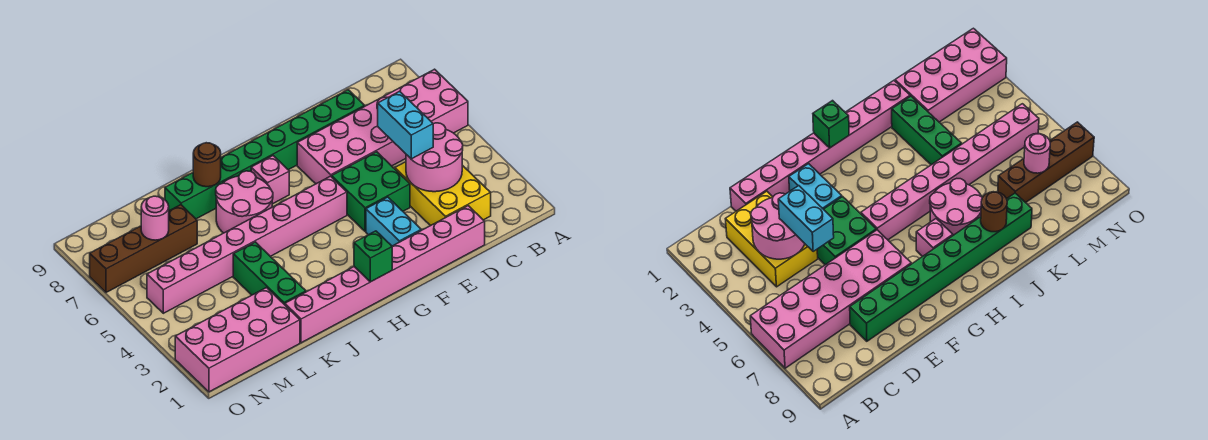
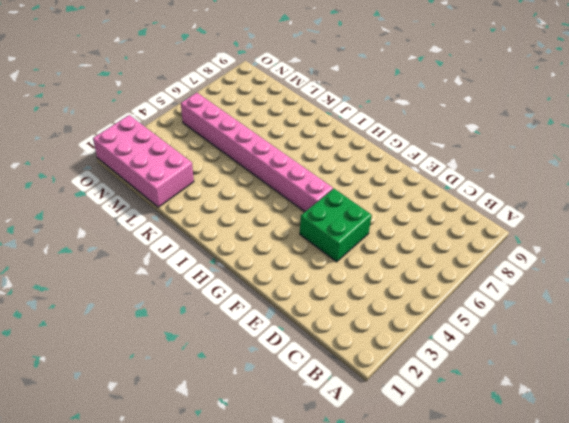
none -> pink brick A6:F7 level 1
none -> yellow brick C2:D4 level 1
none -> pink brick D1:K1 level 1

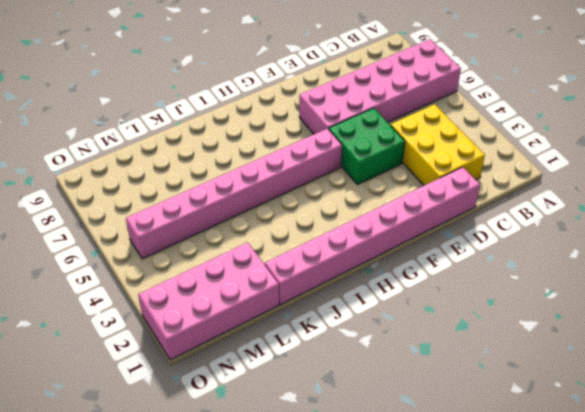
none -> green brick D8:K8 level 1
none -> cyan brick F2:F3 level 1
none -> pink brick H7 level 1

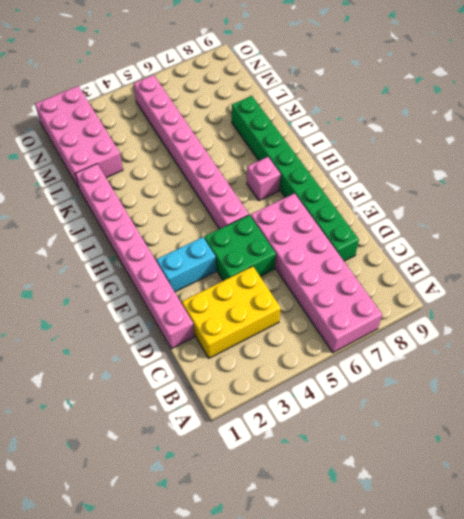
none -> pink round brick I6:J7 level 1
none -> green brick K2:K4 level 1
none -> brown brick L7:O7 level 1

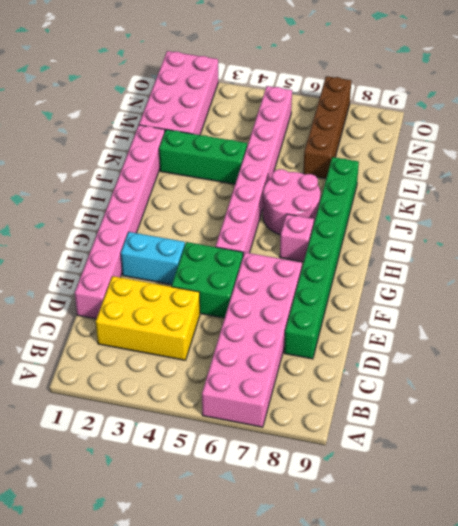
none -> pink round brick C3:D4 level 2
none -> green brick H1 level 2
none -> brown round brick J8 level 2

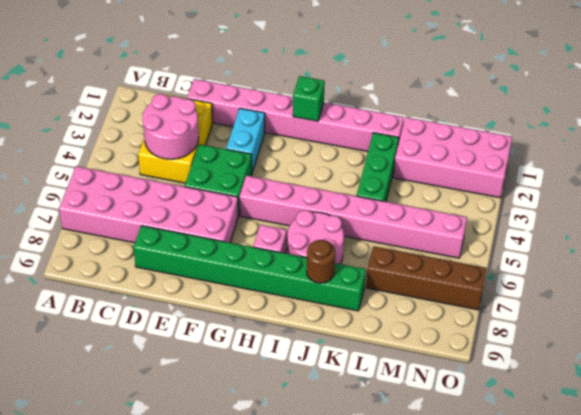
none -> pink round brick M7 level 2
none -> cyan brick D4:D5 level 3

